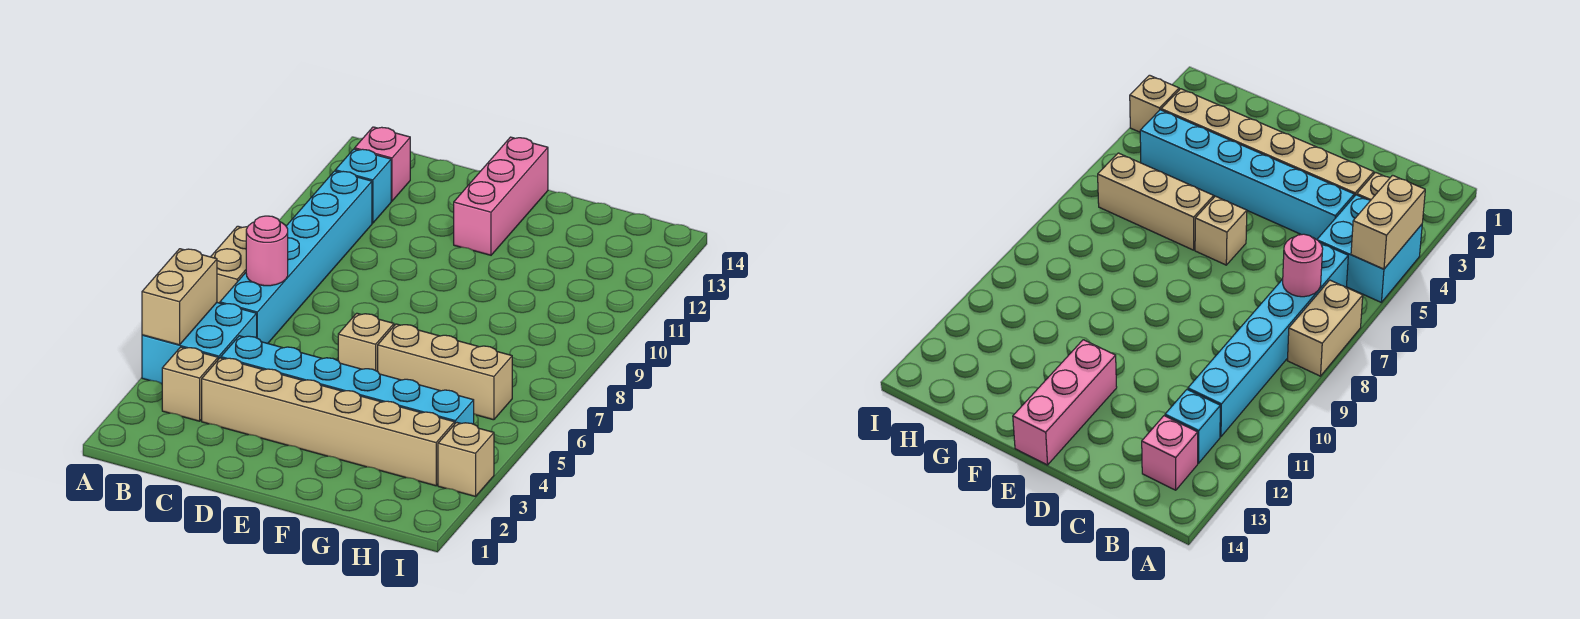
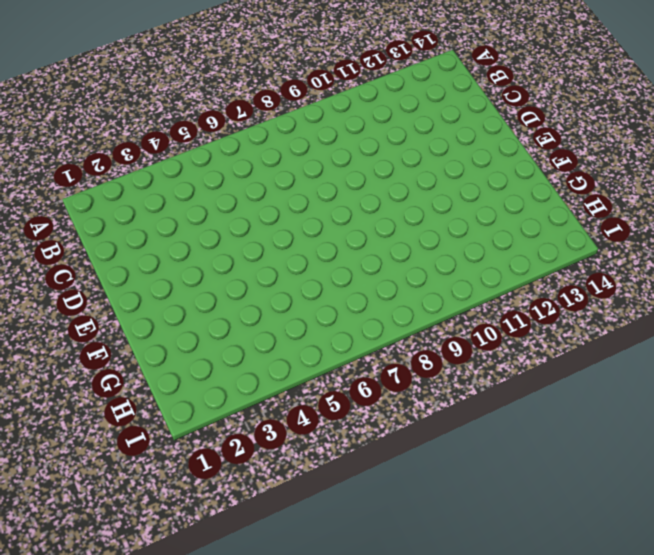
none -> cyan brick A4:B5 level 1
none -> tan brick A7:A8 level 1
none -> tan brick B3 level 1

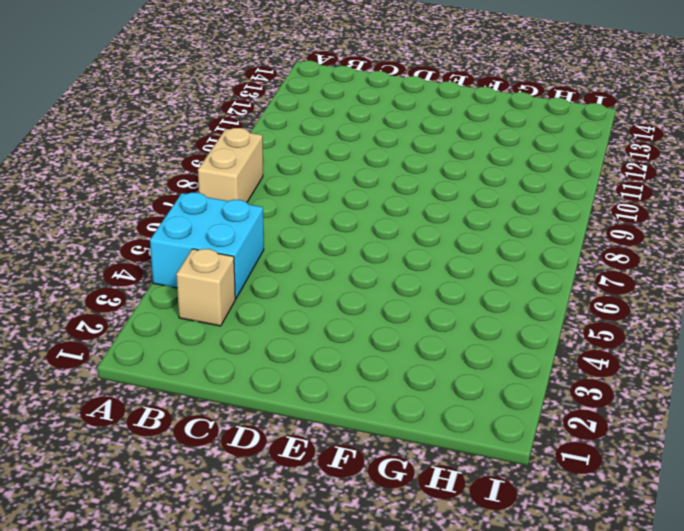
none -> cyan brick B6:B11 level 1
none -> cyan brick B12 level 1
none -> pink brick B13 level 1

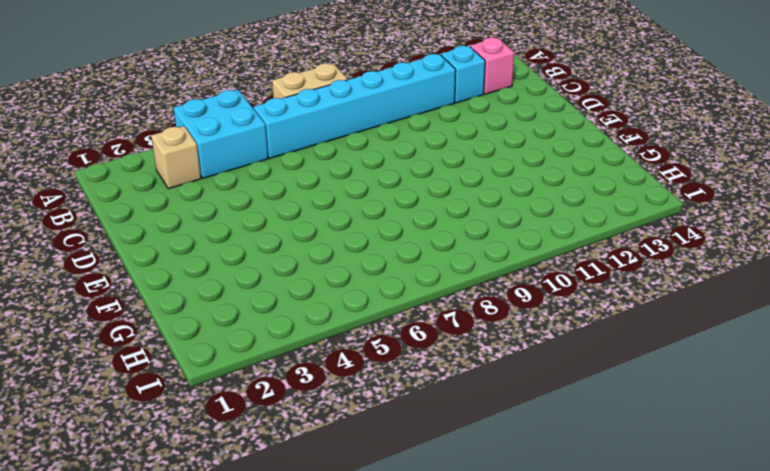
none -> tan brick C3:H3 level 1
none -> cyan brick C4:H4 level 1
none -> tan brick E6 level 1

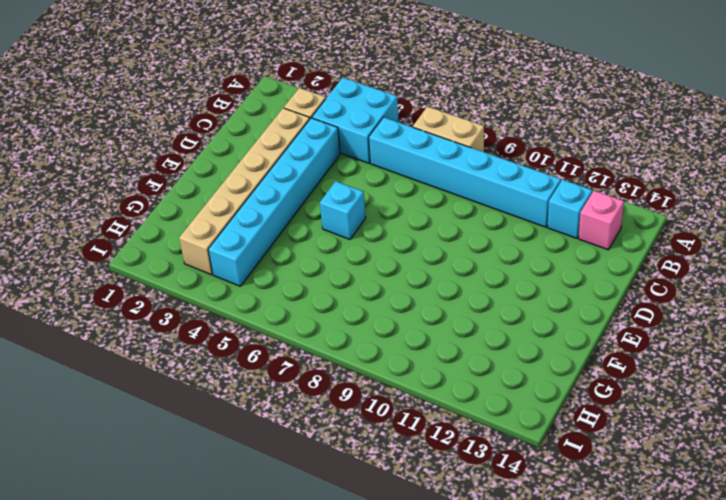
cyan brick E6 level 1 -> tan brick E6 level 1
none -> pink brick E12:E14 level 1
none -> tan brick F6:H6 level 1
none -> tan brick I3 level 1

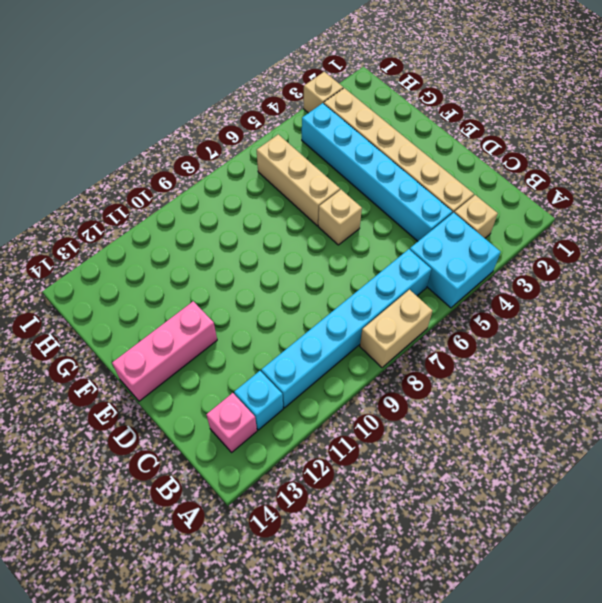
none -> tan brick A4:A5 level 2
none -> pink round brick B7 level 2

